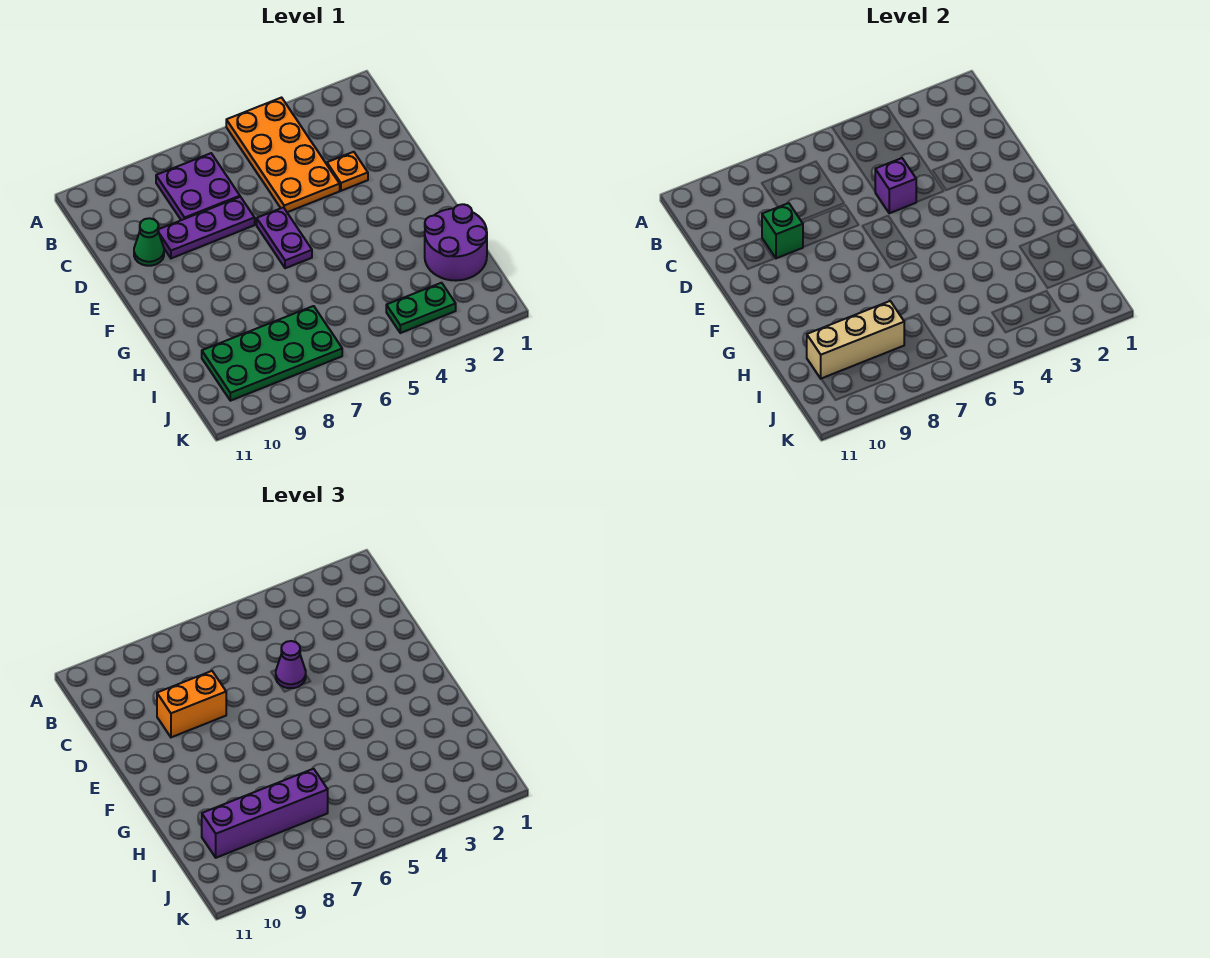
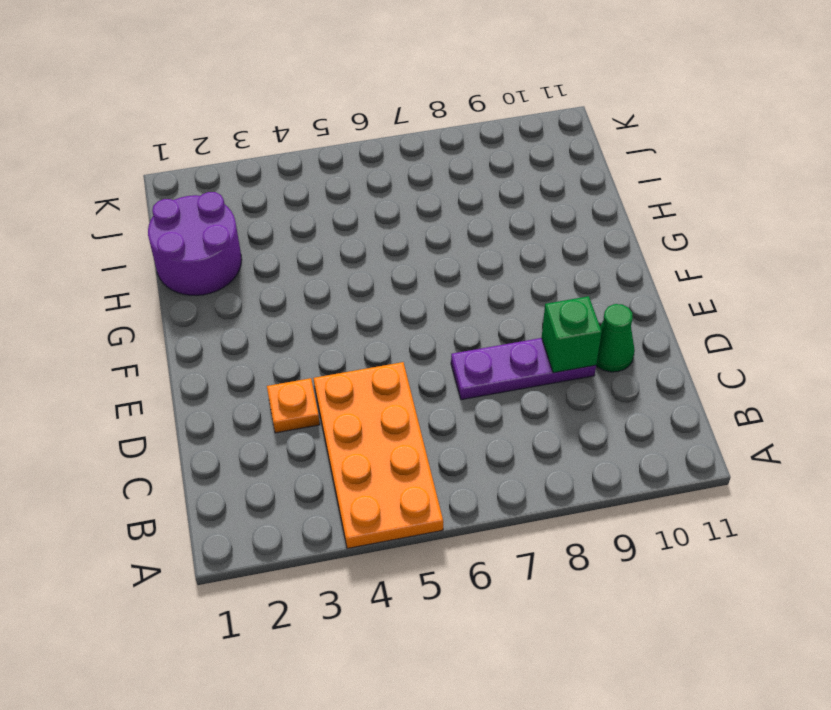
none -> purple plate B7:C8 level 1
none -> purple plate E6:F6 level 1
none -> green plate I7:J10 level 1

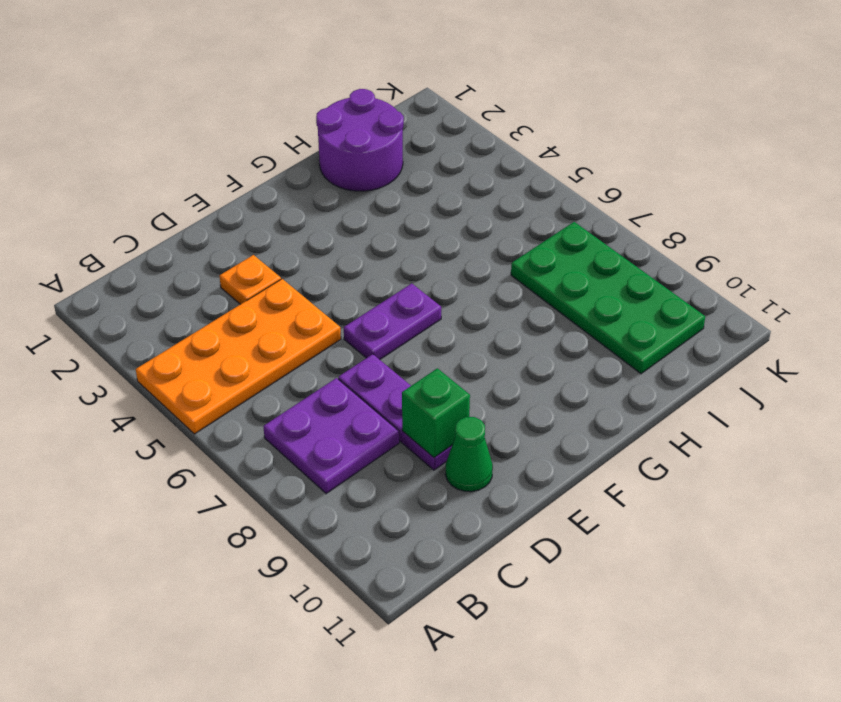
none -> green plate J3:J4 level 1
none -> purple brick D5 level 2
none -> tan brick I8:I10 level 2

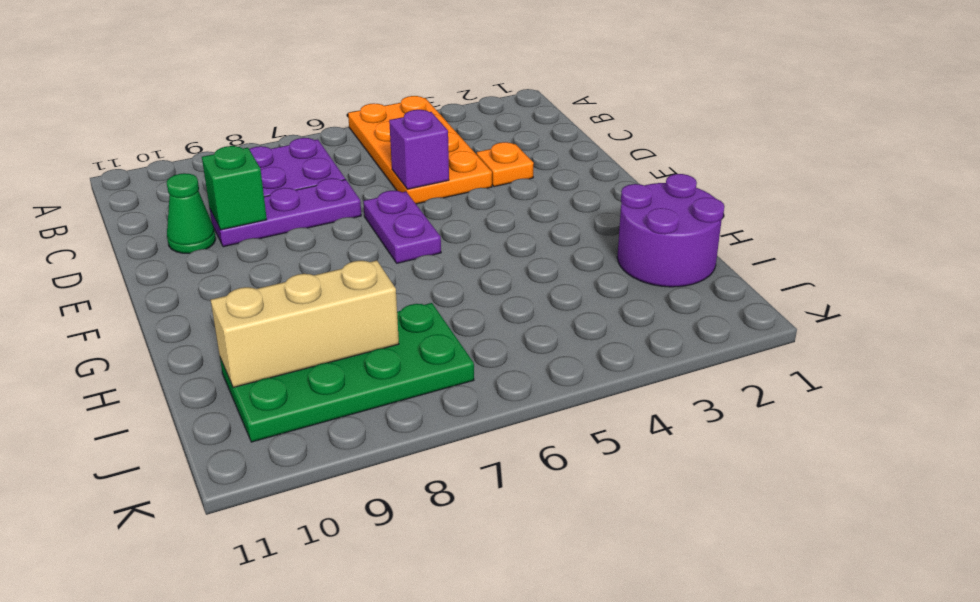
none -> green plate J3:J4 level 1
none -> purple cone D5 level 3
none -> orange brick D8:D9 level 3

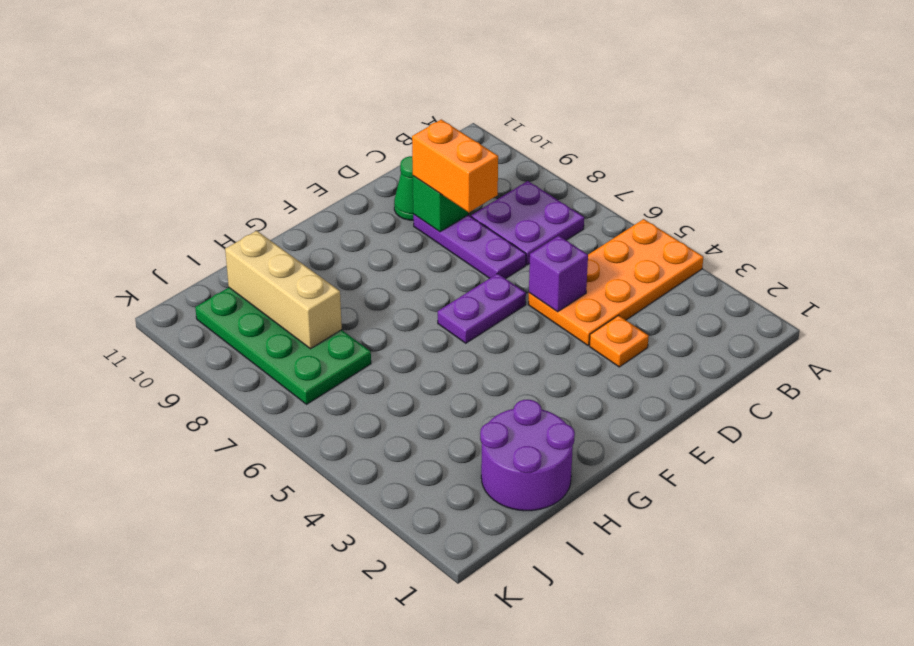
none -> green plate J3:J4 level 1
none -> purple cone D5 level 3
none -> purple brick I7:I10 level 3

